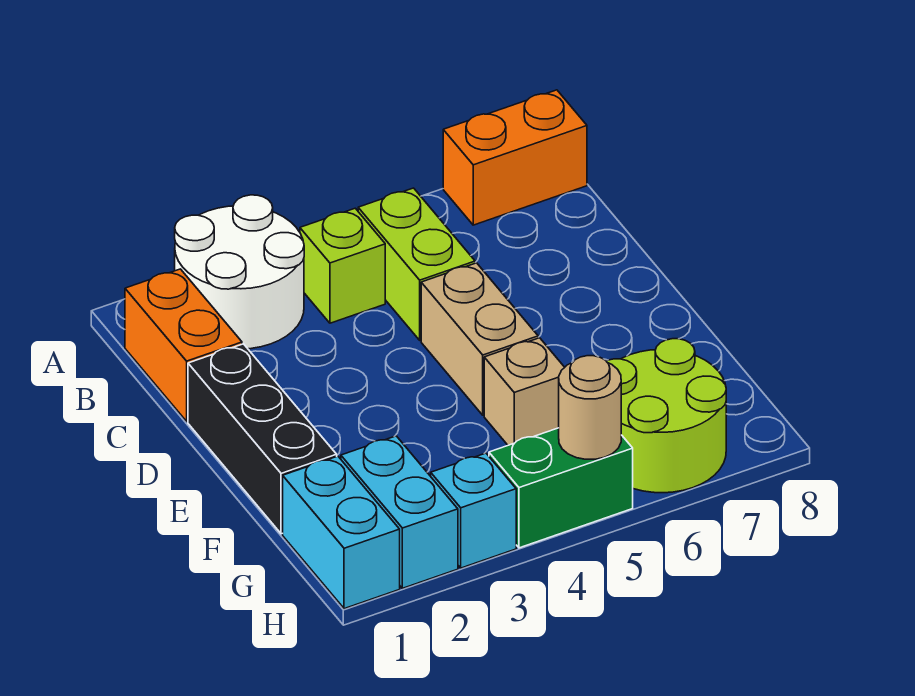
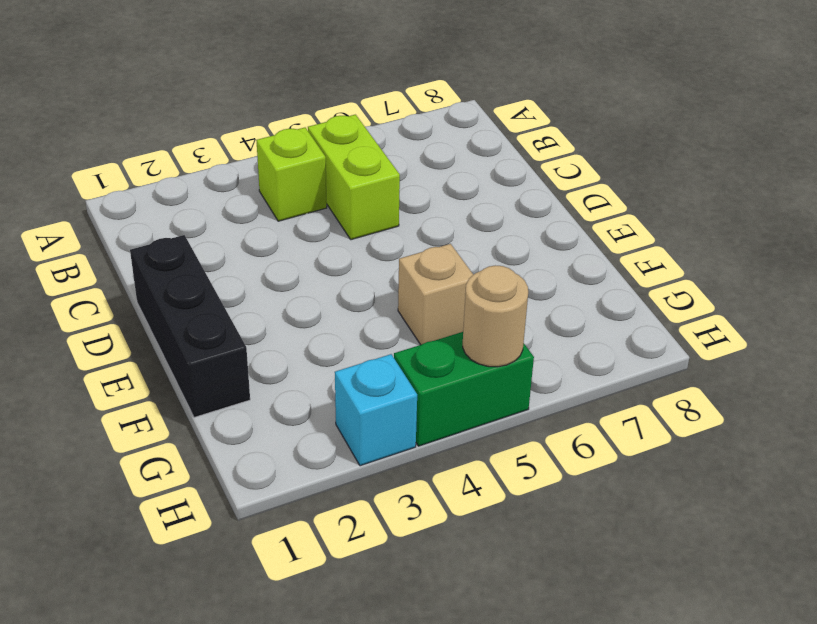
none -> white round brick A2:B3 level 1
none -> orange brick A7:A8 level 1
none -> orange brick B1:C1 level 1

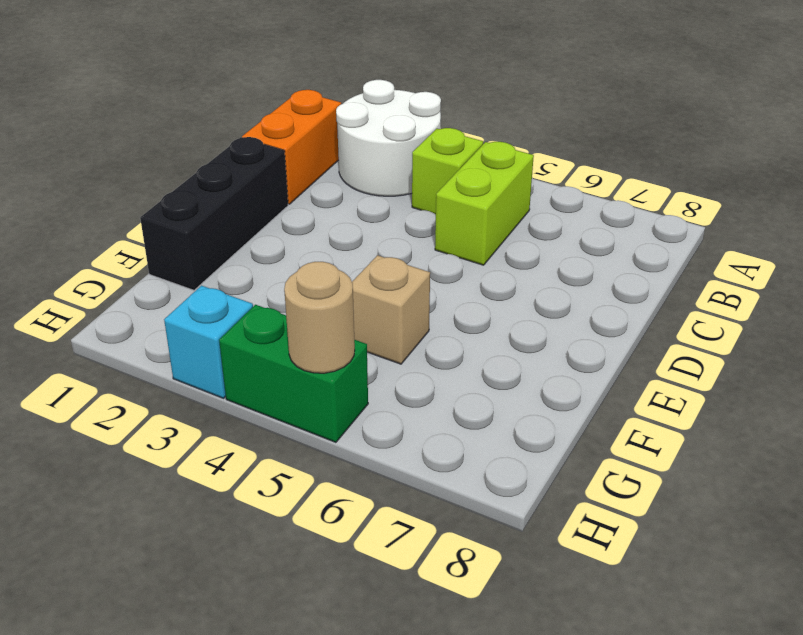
none -> orange brick A7:A8 level 1
none -> tan brick D5:E5 level 1
none -> cyan brick G1:H1 level 1

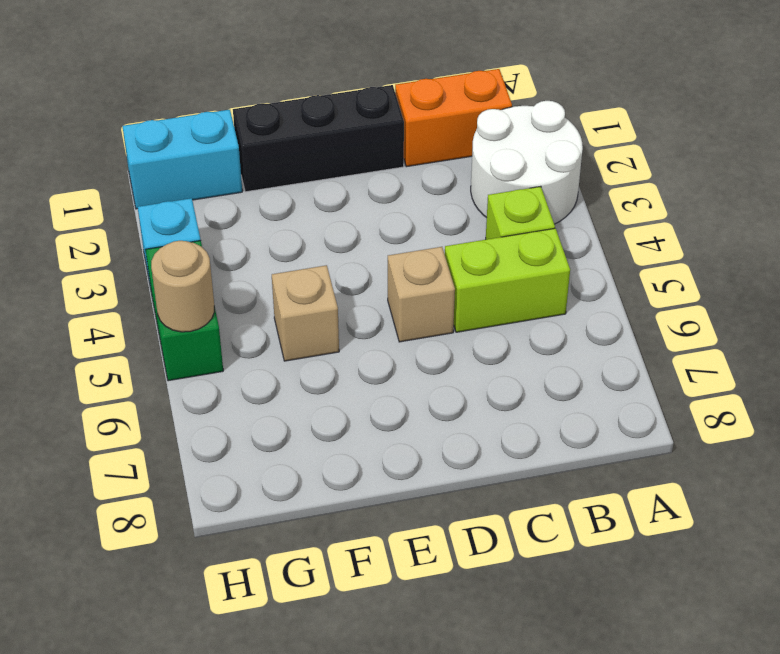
tan brick D5 level 1 -> tan brick D5:E5 level 1
none -> orange brick A7:A8 level 1
none -> cyan brick G2:H2 level 1
none -> lime round brick G6:H7 level 1

